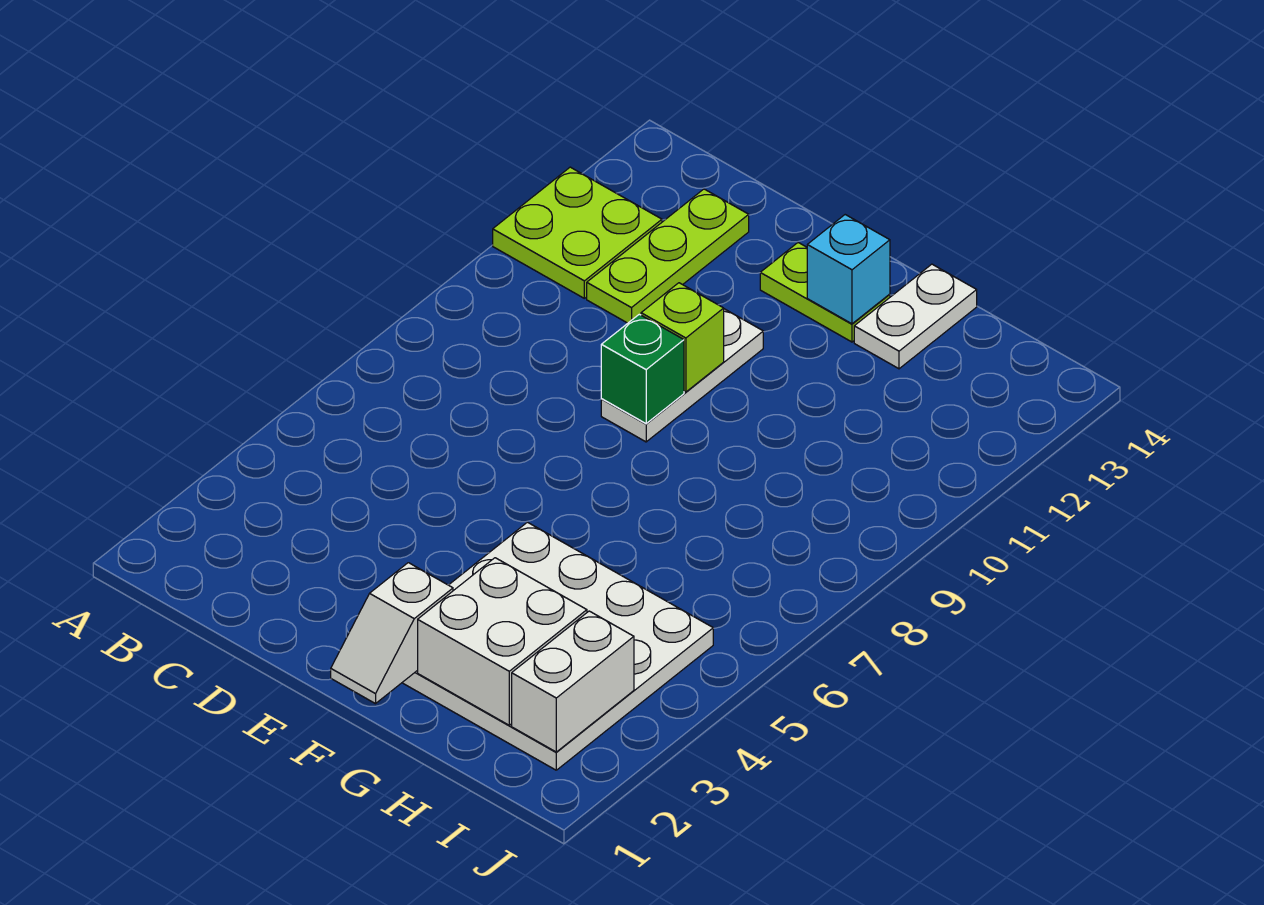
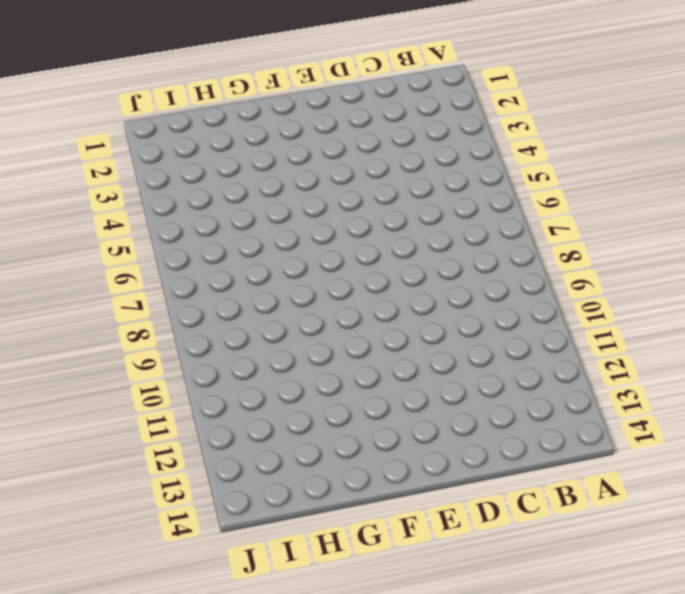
none -> lime plate A11:B12 level 1
none -> lime plate C11:C13 level 1
none -> white plate E9:E11 level 1

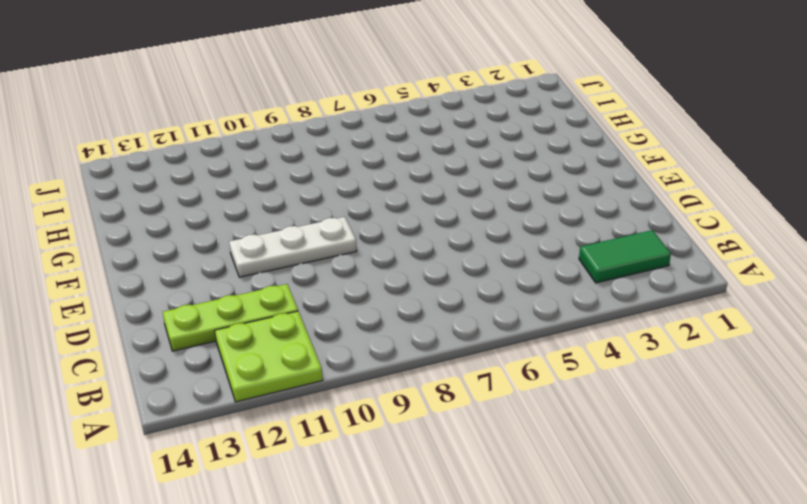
green tile B2:B3 level 1 -> none
none -> lime plate E13:F13 level 1
none -> white plate F2:I5 level 1
none -> white plate G13:G14 level 1

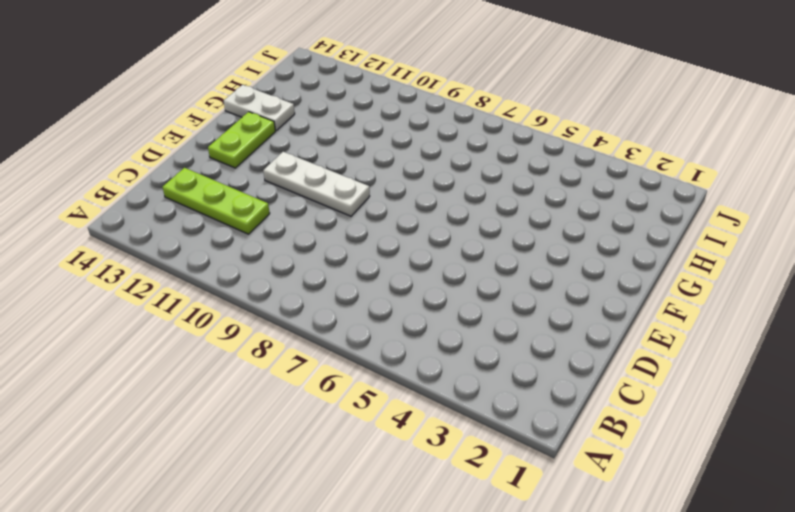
none -> lime plate A11:B12 level 1
none -> white plate F2:I5 level 1
none -> green brick E9 level 2

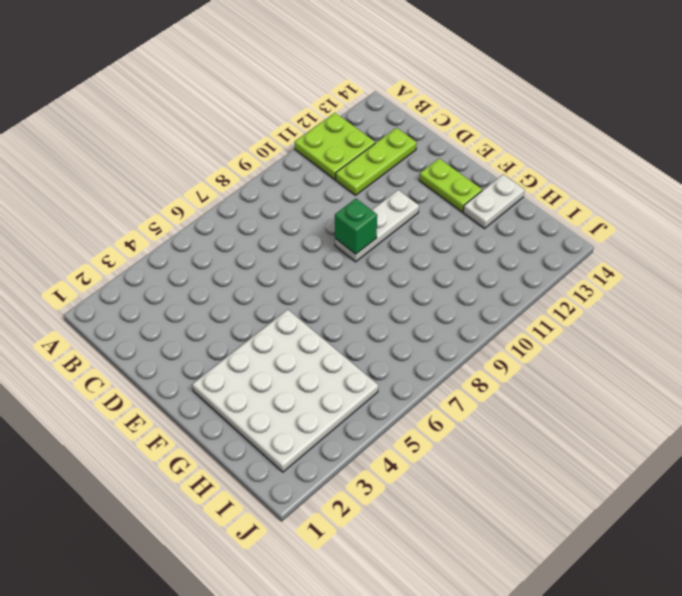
none -> lime brick E10 level 2
none -> white slope F1:F2 level 2 top 2
none -> cyan brick F13 level 2

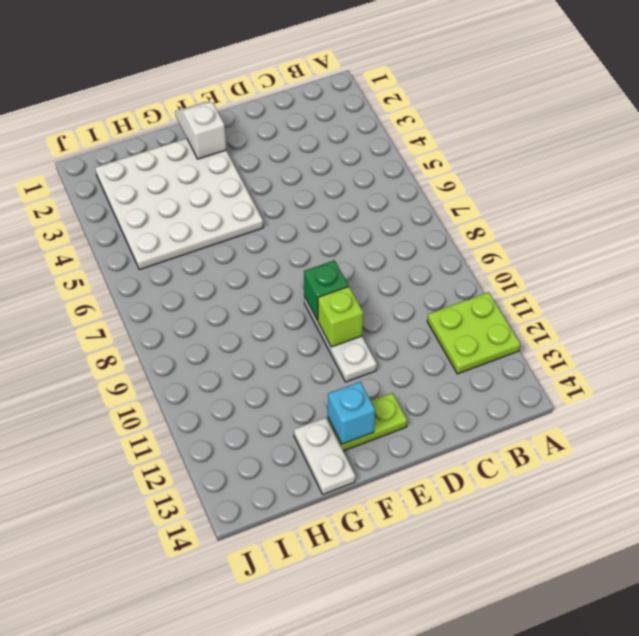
none -> lime plate C11:C13 level 1
none -> white brick G2:H3 level 2
none -> white brick I2:I3 level 2

